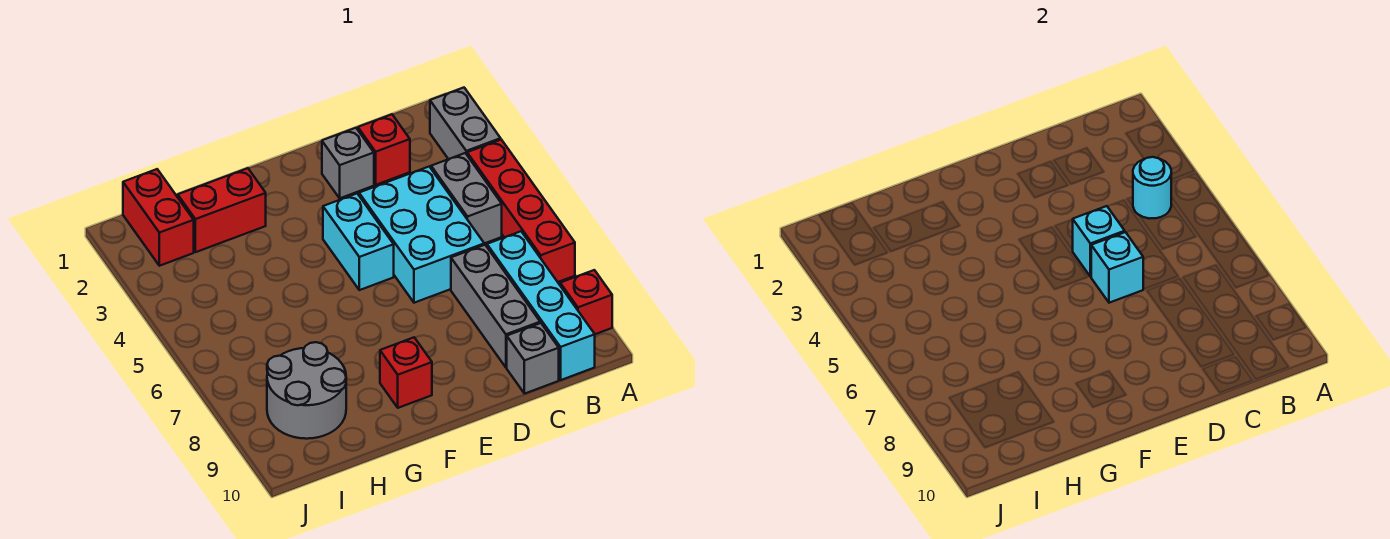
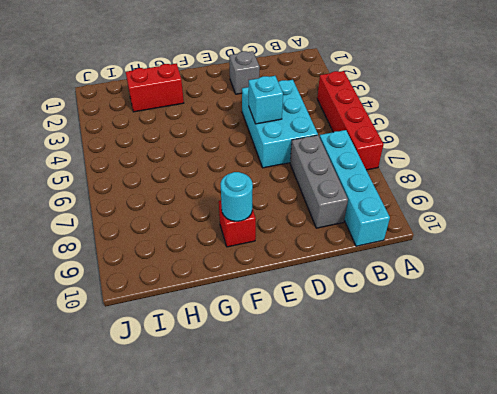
cyan round brick F9 level 2 -> cyan round brick B4 level 2
none -> grey brick A2:A3 level 1
none -> red brick A9 level 1
none -> grey brick B4:B5 level 1

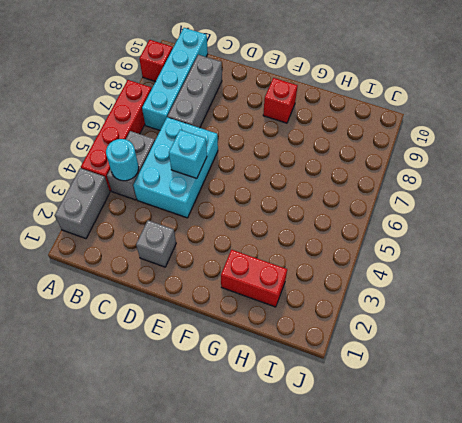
none -> red brick C2 level 1
none -> grey brick C10 level 1
none -> cyan brick E4:E5 level 1

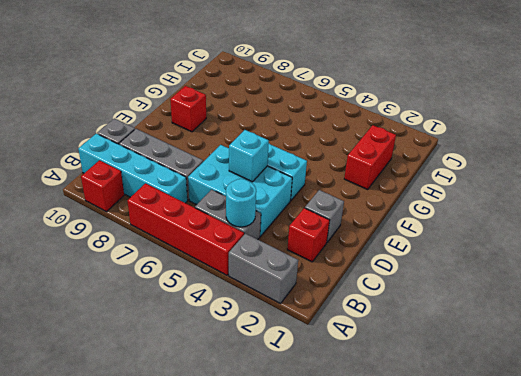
none -> grey round brick H8:I9 level 1
none -> red brick I1:I2 level 1
none -> cyan brick D6 level 2

